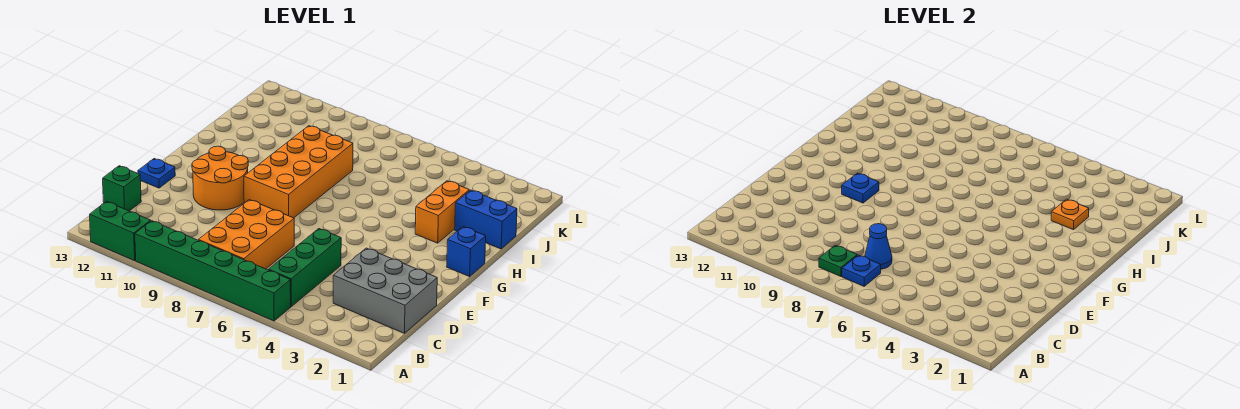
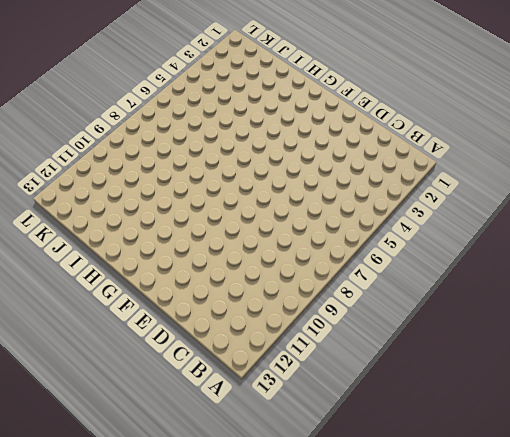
none -> green brick A5:A10 level 1
none -> green brick A11:A12 level 1
none -> green brick B5:D5 level 1

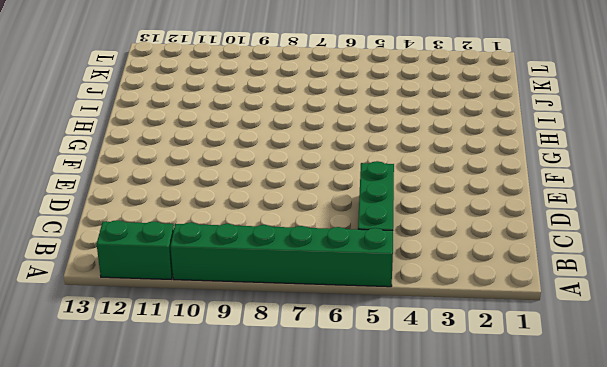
none -> orange brick B7:D8 level 1
none -> grey brick C1:D3 level 1
none -> green brick C13 level 1

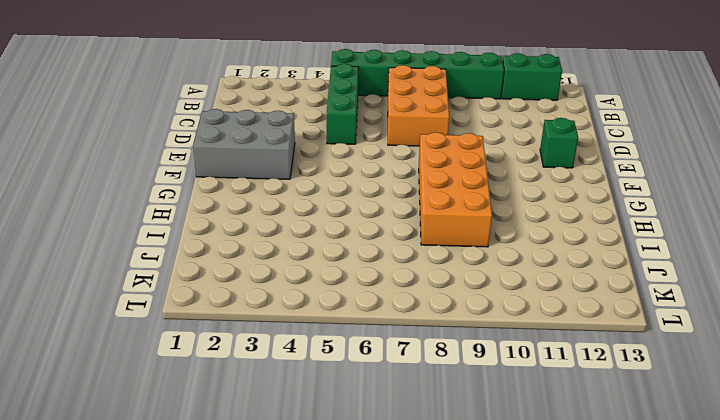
grey brick E1:F3 level 1 -> grey brick C1:D3 level 1
green brick E12 level 1 -> green brick C13 level 1
none -> orange round brick E10:F11 level 1
none -> blue plate E13 level 1
none -> blue brick G1 level 1

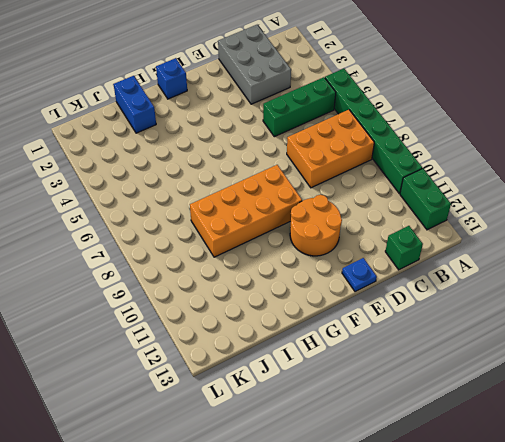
none -> orange brick H3:I3 level 1
none -> blue plate B7 level 2
none -> green plate B8 level 2

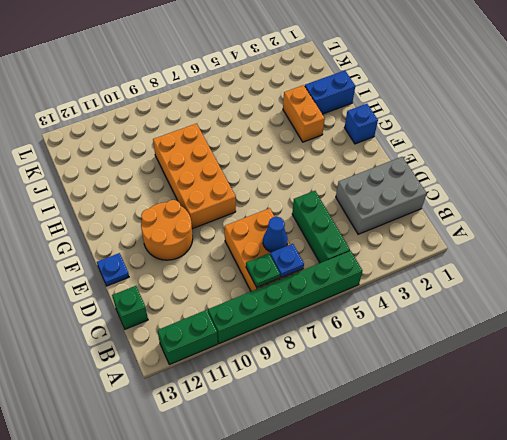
none -> blue plate F10 level 2
none -> orange plate I3 level 2

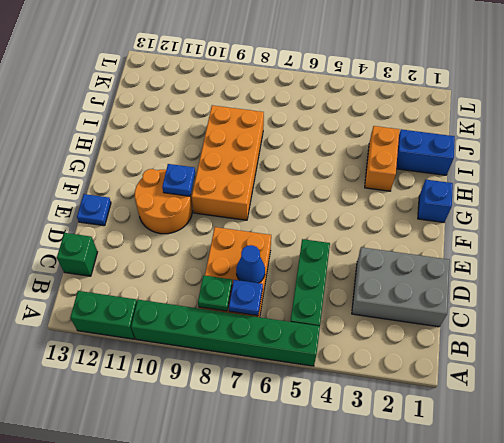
none -> orange plate I3 level 2

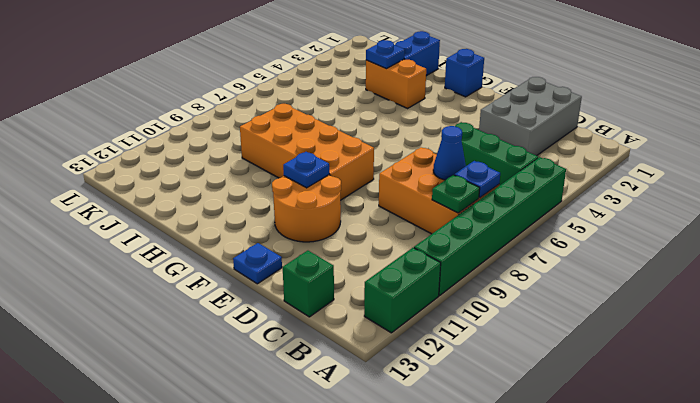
blue plate I3 level 2 -> orange plate I3 level 2

